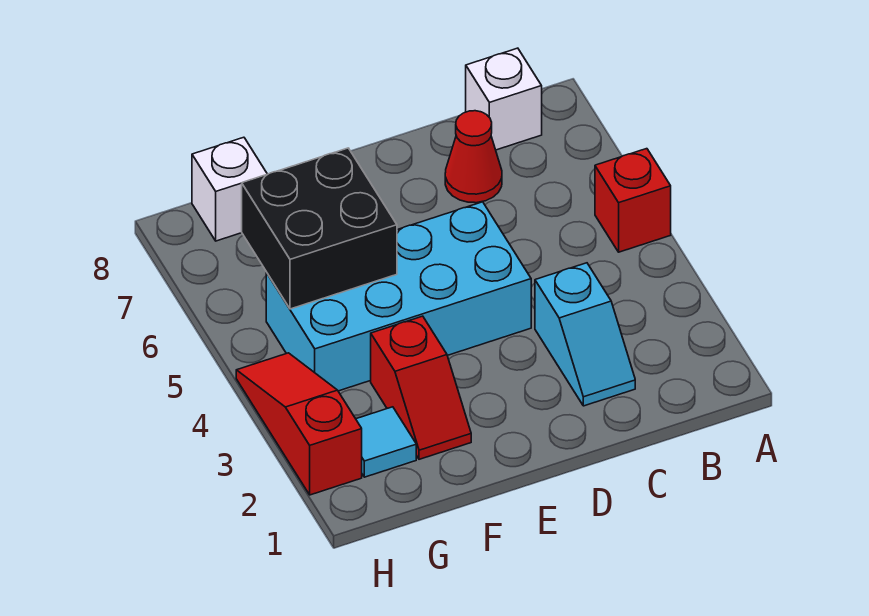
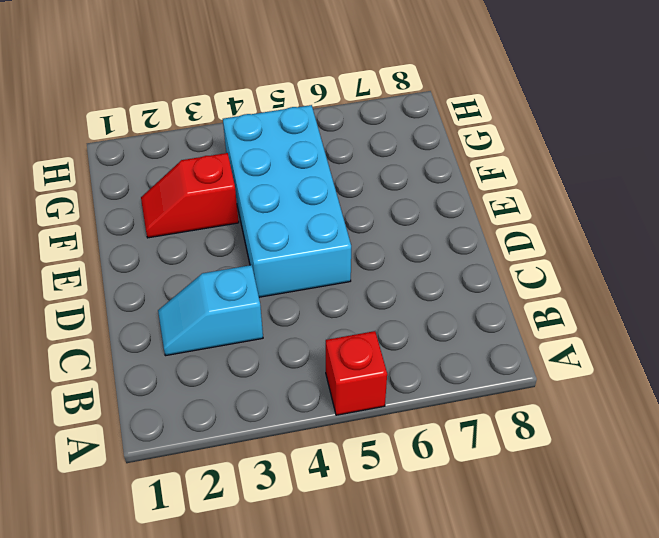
none -> white brick B8 level 1
none -> red cone C7 level 1

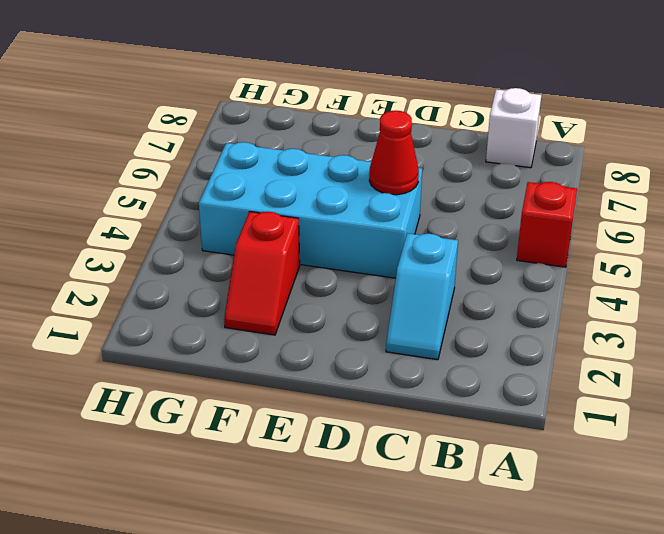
red cone D5 level 2 -> red cone C7 level 1
none -> cyan tile G2 level 1
none -> white brick G8 level 1

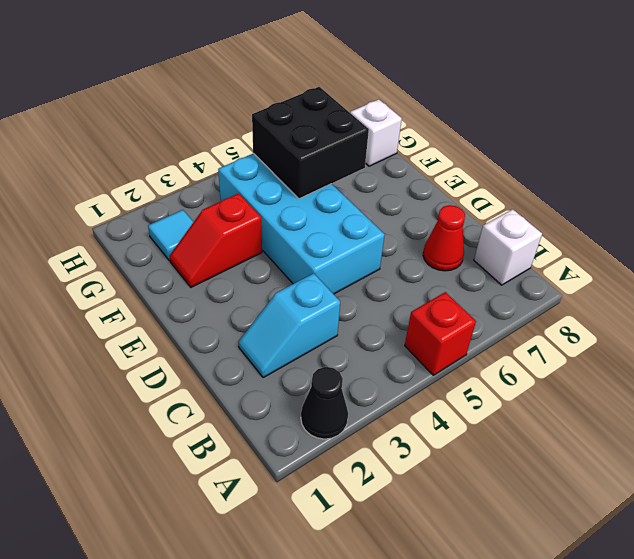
black cone A2 level 1 -> none
none -> red slope H2:H4 level 1 top 2

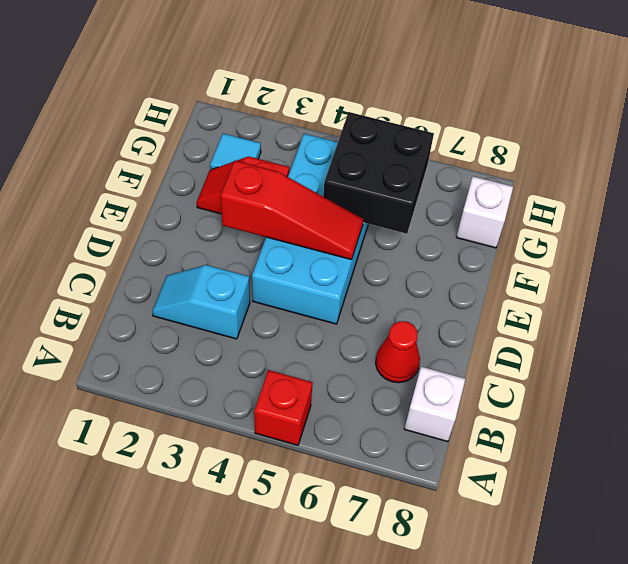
red slope E3:E5 level 2 top 3 -> red slope H2:H4 level 1 top 2

